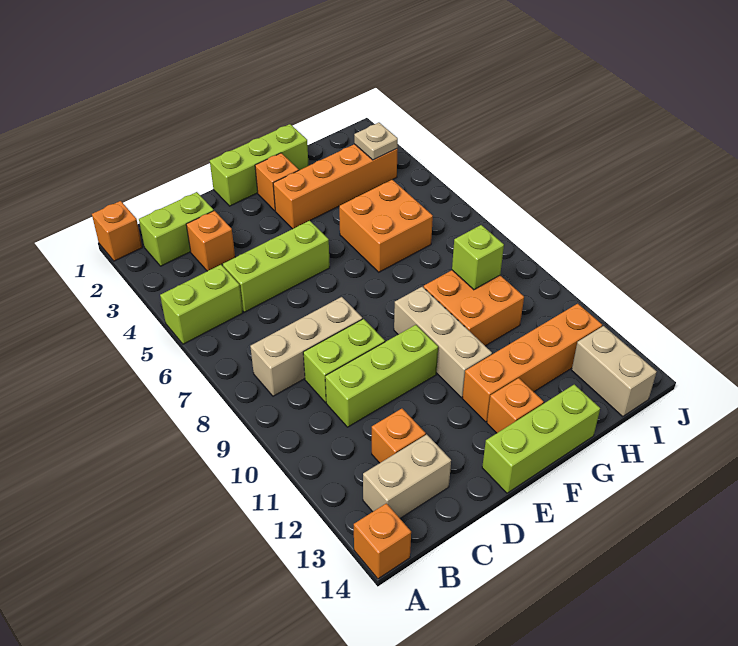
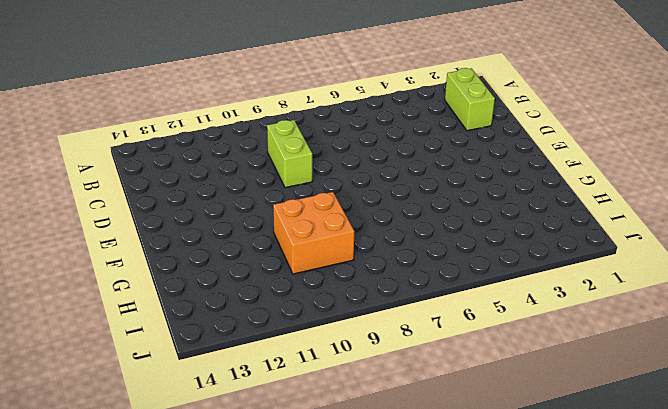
none -> orange brick A1 level 1
none -> lime brick A5:B5 level 1
none -> orange brick A14 level 1

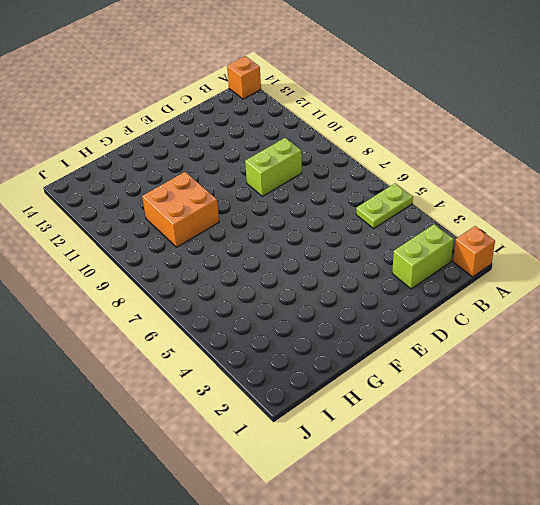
lime plate A5:B5 level 1 -> lime brick A5:B5 level 1
none -> tan brick B8:D8 level 1
none -> tan brick B13:C13 level 1
none -> orange brick C3 level 1

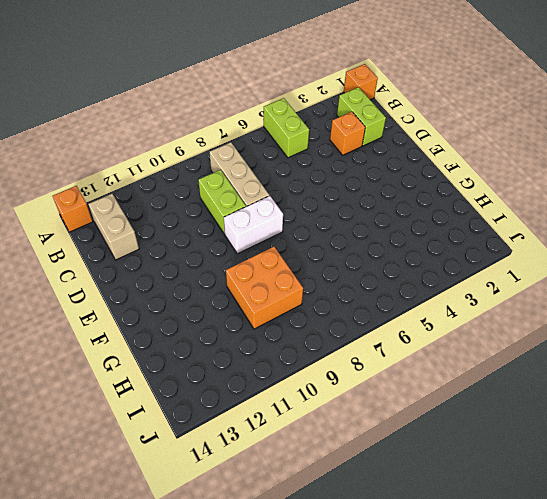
white brick E8:E9 level 1 -> none
none -> lime brick C5:E5 level 1
none -> lime brick C10:E10 level 1
none -> orange brick C12 level 1

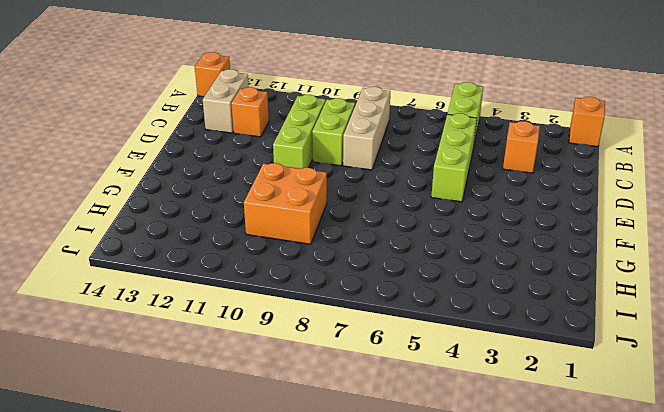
none -> lime brick B2:C2 level 1
none -> lime brick E1:G1 level 1
none -> lime brick E14:G14 level 1

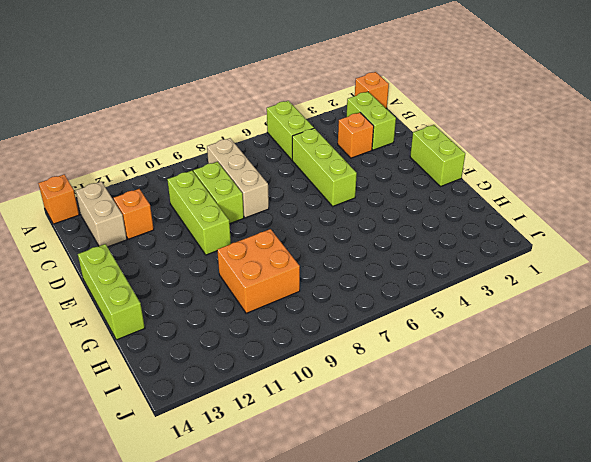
lime brick E1:F1 level 1 -> lime brick E1:G1 level 1
none -> orange brick F2 level 1
none -> orange brick F3:I3 level 1
none -> tan brick F9:F11 level 1

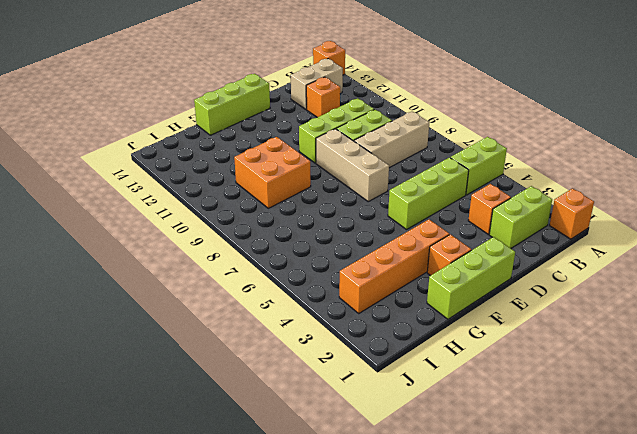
tan brick E7:E9 level 1 -> tan brick F9:F11 level 1
none -> orange brick F12:I12 level 1
none -> orange brick F13 level 1
none -> orange brick G5:H6 level 1

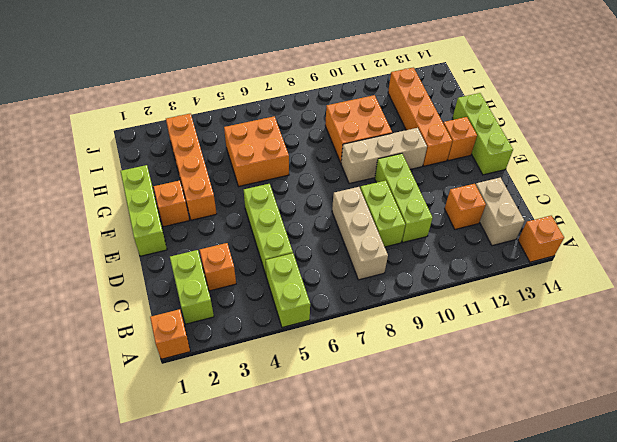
none -> tan brick I13:I14 level 1
none -> lime brick H9 level 2
none -> tan plate I3 level 2

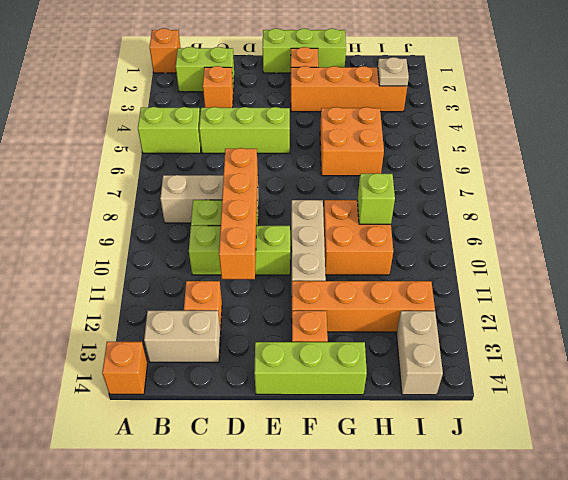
orange brick D8:D11 level 2 -> none

